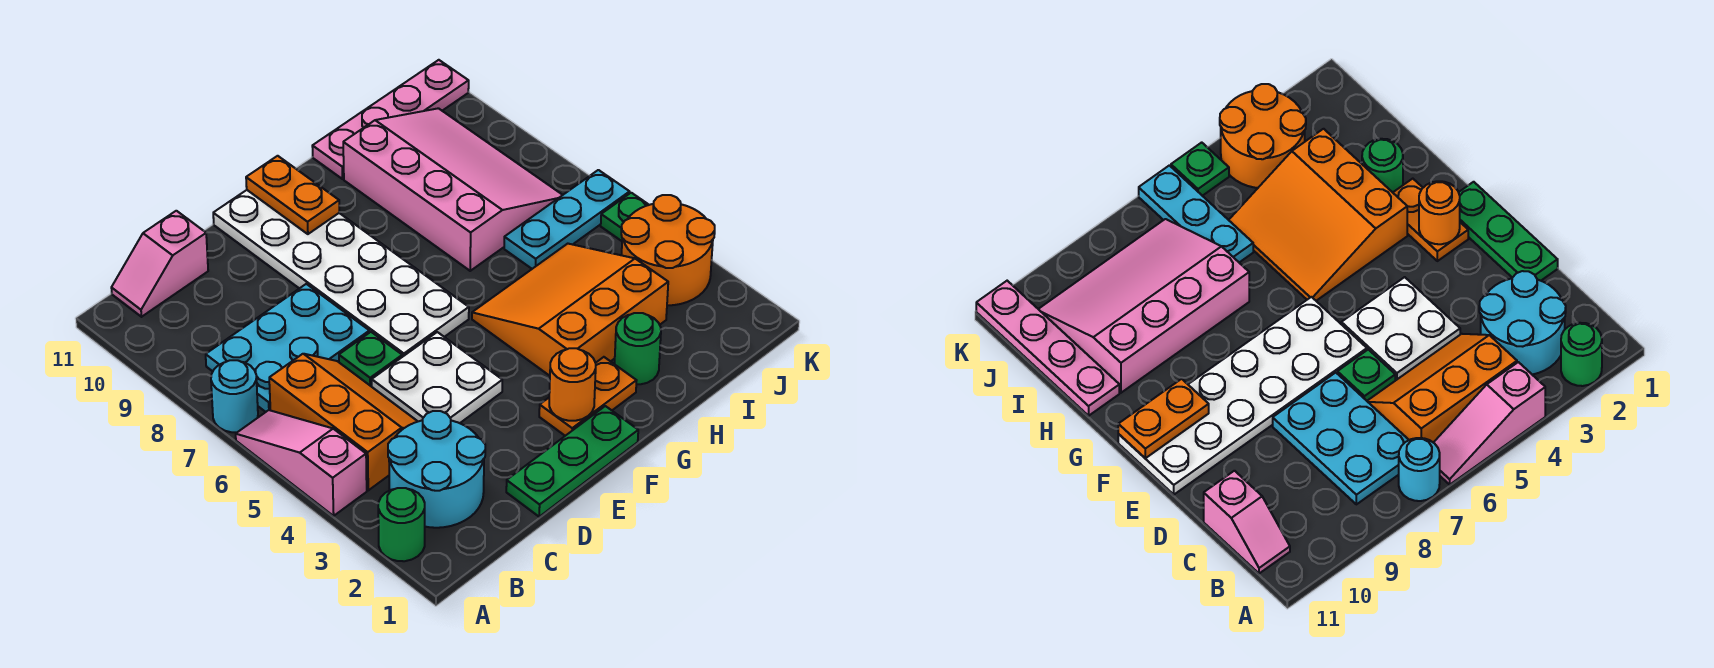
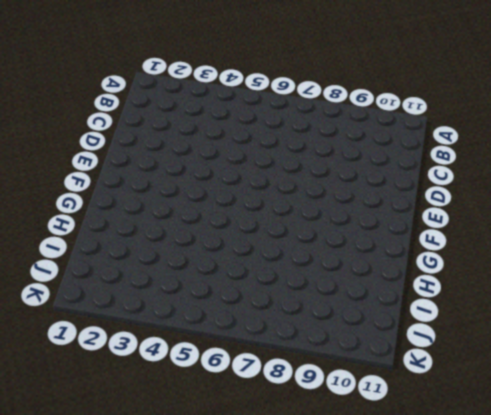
none -> green round brick A2 level 1
none -> pink slope A4:A6 level 1 top 4
none -> cyan round brick A7 level 1

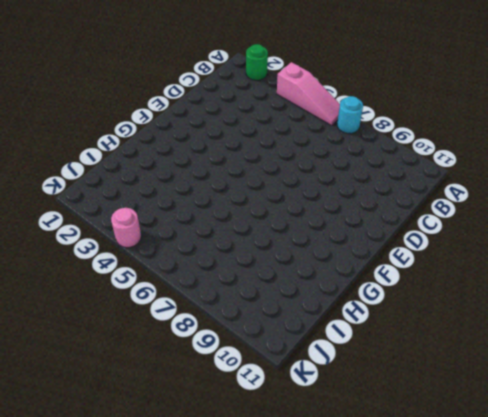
pink round brick K4 level 1 -> orange round brick J3:K4 level 1
none -> cyan round brick B2:C3 level 1
none -> orange slope B4:C6 level 1 top B
none -> cyan plate B7:D8 level 1

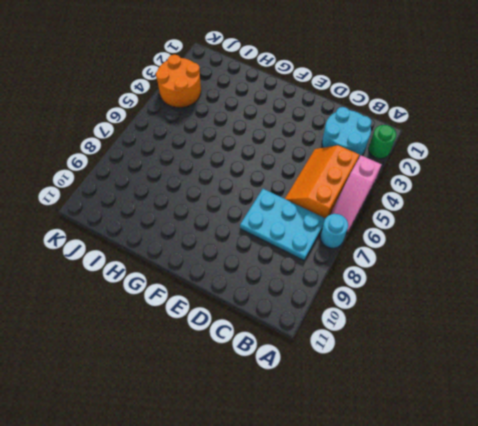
none -> pink slope B11:C11 level 1 top C
none -> green plate D1:F1 level 1
none -> white plate D4:E5 level 1

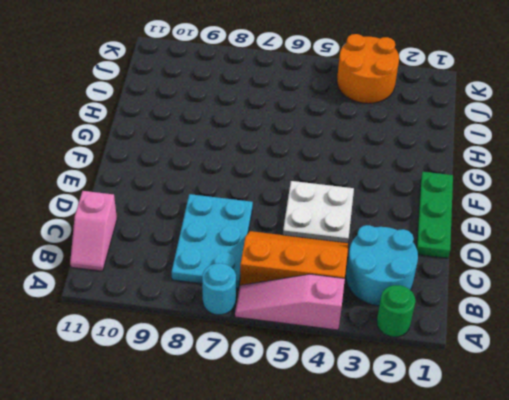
none -> green plate D6 level 1
none -> white plate E6:F11 level 1
none -> orange plate F2:G2 level 1

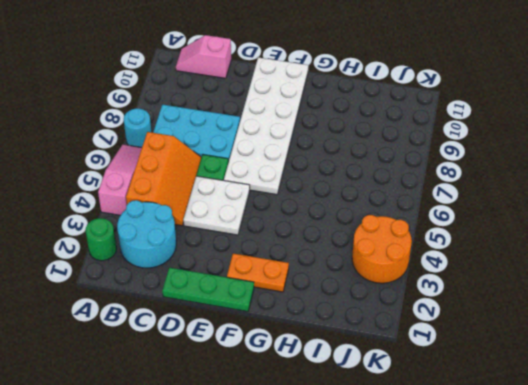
none -> orange slope G3:I5 level 1 top 3
none -> green round brick H2 level 1
none -> pink slope H7:J10 level 1 top H

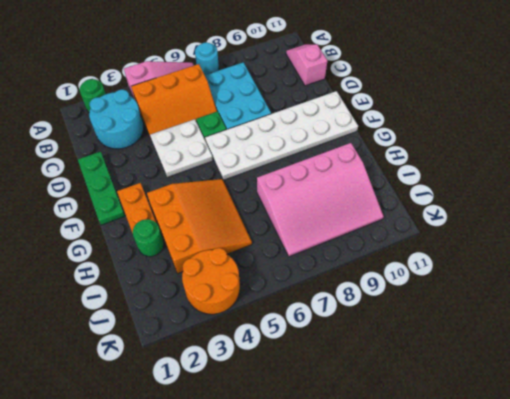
none -> pink plate H11:K11 level 1
none -> cyan plate I6:K6 level 1
none -> green plate K5 level 1

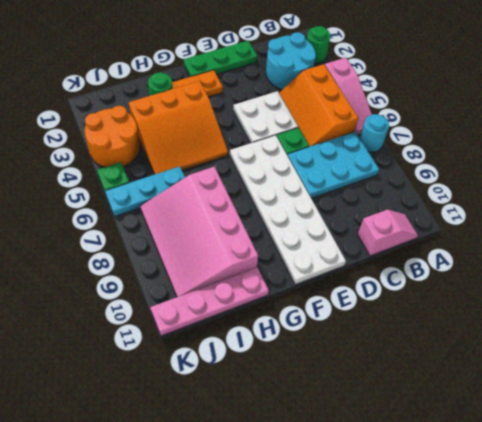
none -> orange round brick F2 level 2
none -> orange plate F10:F11 level 2

